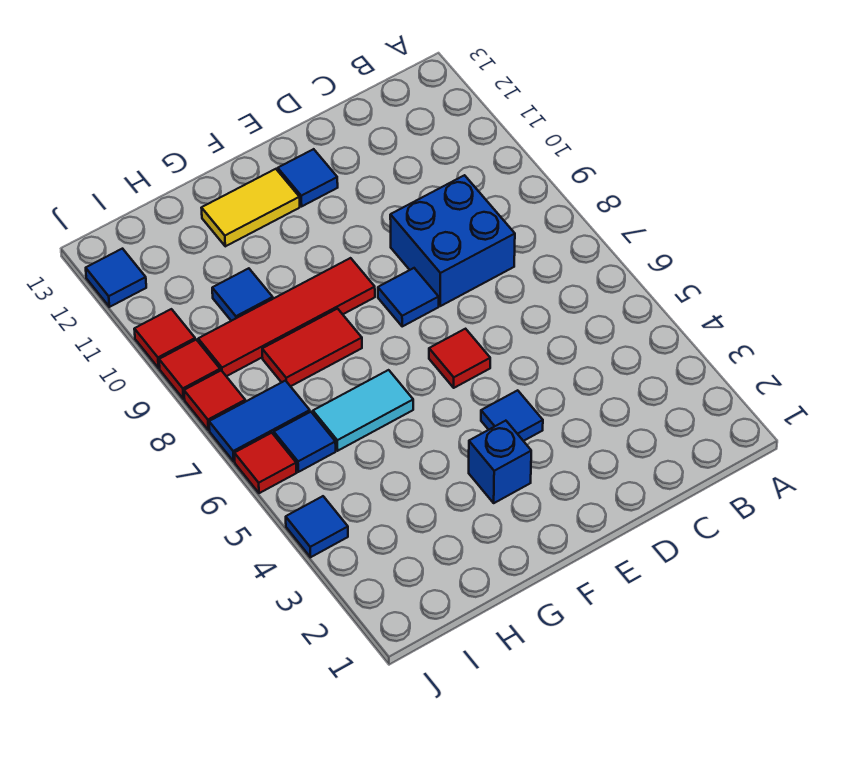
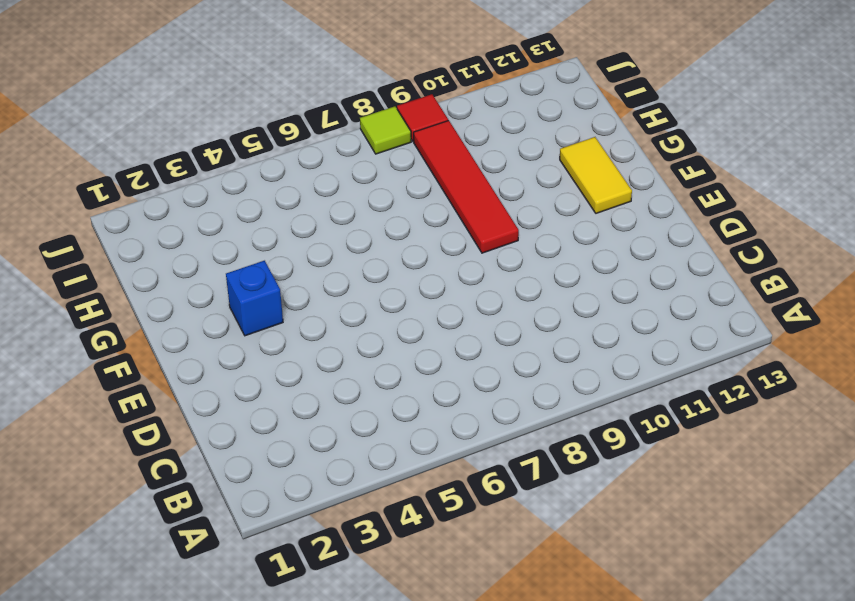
lime tile J8 level 1 -> red tile J8 level 1
none -> blue brick C8:D9 level 1
none -> blue tile E4 level 1
none -> red tile E6 level 1

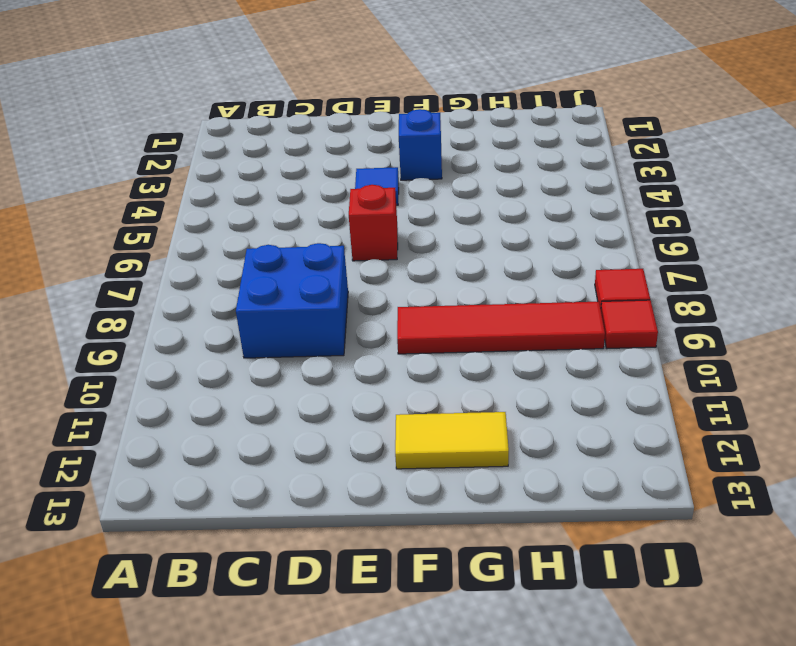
red brick E6 level 1 -> red tile E6 level 1
none -> blue tile E8 level 1
none -> blue tile E12 level 1
none -> cyan tile G6:H6 level 1

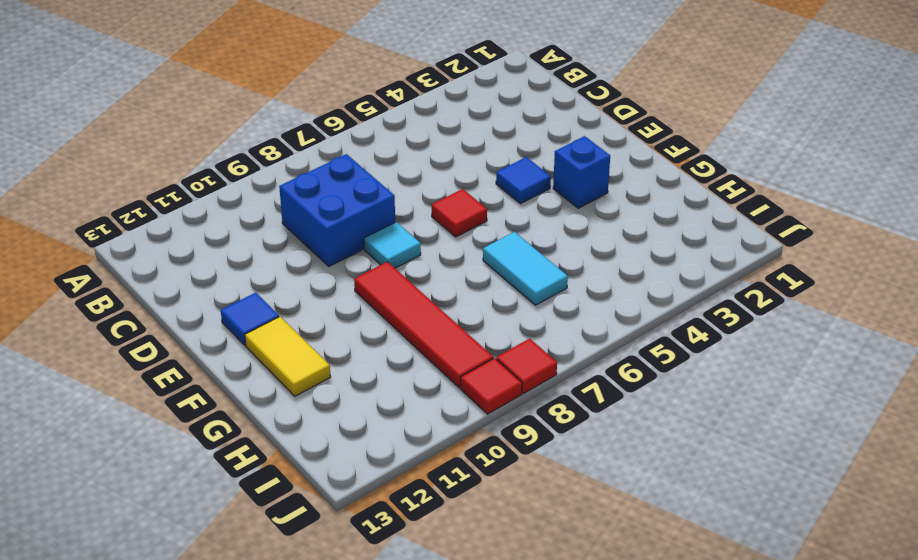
cyan tile E8 level 1 -> blue tile E8 level 1
none -> red tile G8:H8 level 1
none -> blue tile H10 level 1
none -> blue tile I6 level 1

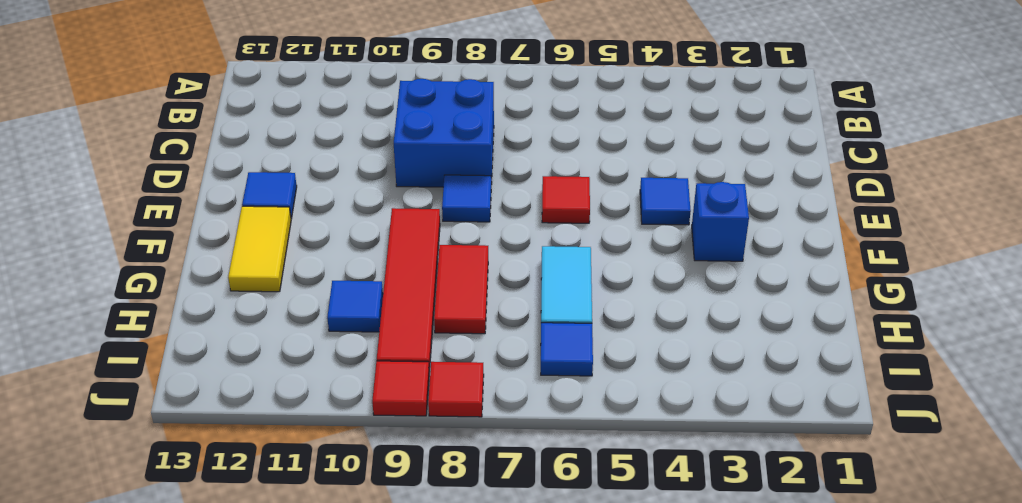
none -> blue tile I7:J7 level 1
none -> blue tile J4 level 1
none -> red tile J6 level 1

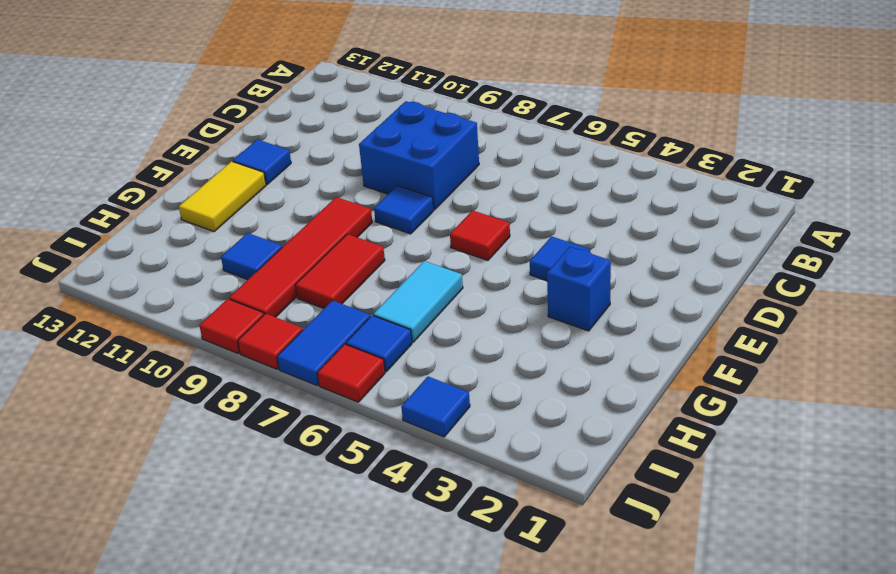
none -> red tile J10 level 1
none -> blue tile J12 level 1

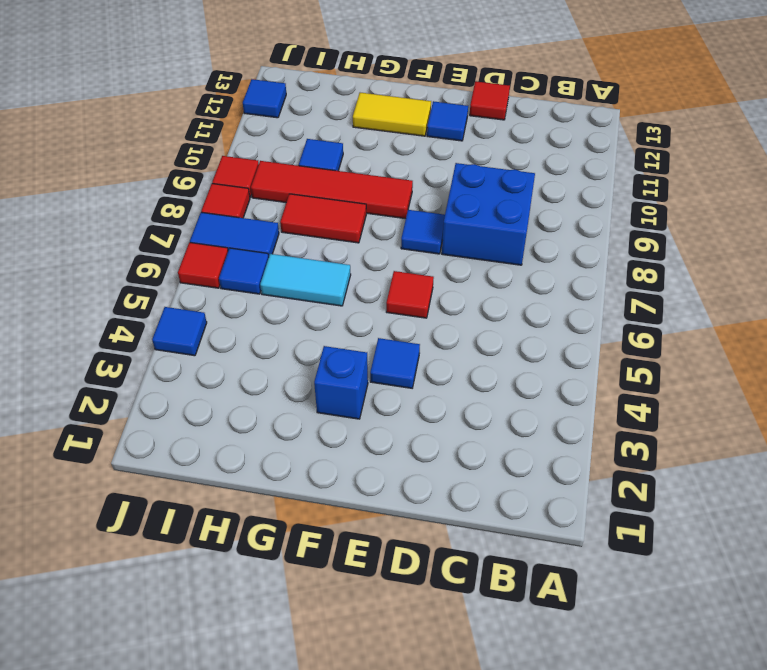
red tile D13 level 1 -> red tile J10 level 1

